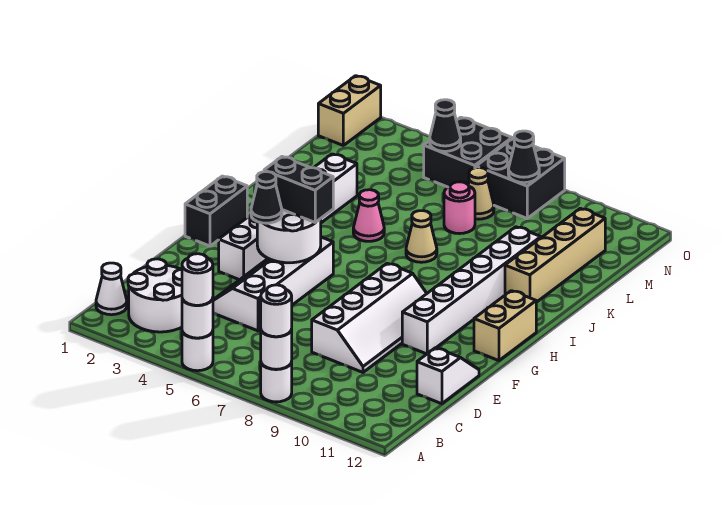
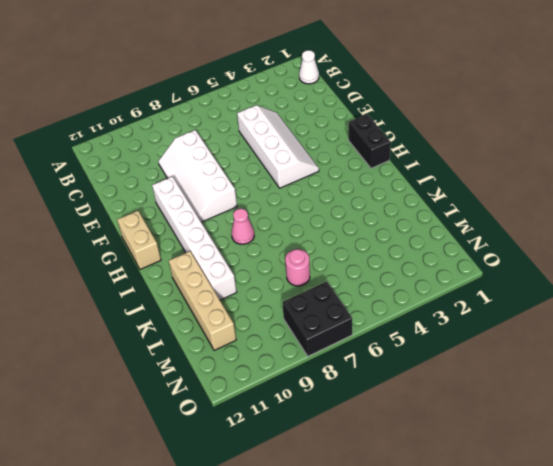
pink cone I8 level 1 -> pink cone J5 level 1
none -> white round brick A5 level 1
none -> white round brick A8 level 1
none -> white round brick B2:C3 level 1

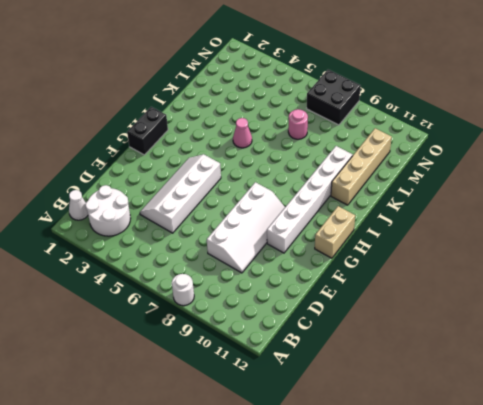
none -> white round brick A5 level 1
none -> white slope D12:E12 level 1 top D
none -> white brick F3:K3 level 1

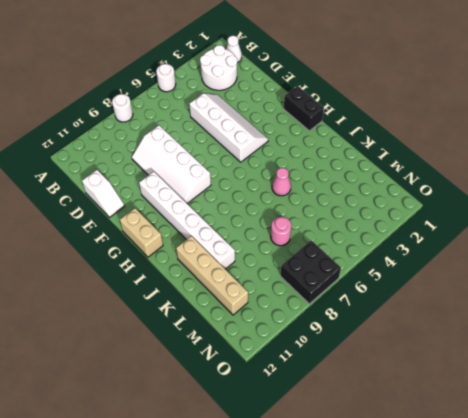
none -> white brick F3:K3 level 1
none -> tan cone J7 level 1
none -> tan cone M7 level 1

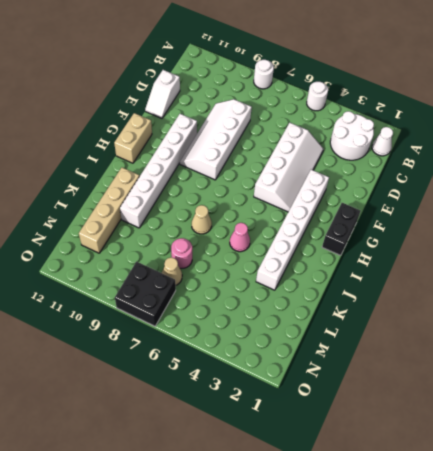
none -> tan brick N1:O1 level 1
none -> black brick N5:O6 level 1
none -> white round brick A5 level 2

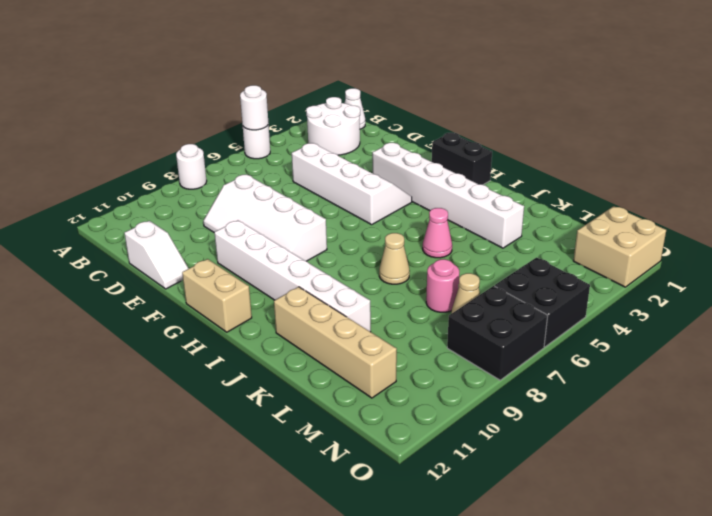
tan brick N1:O2 level 1 -> tan brick N1:O1 level 1
none -> white round brick A8 level 2
none -> white round brick F4:G5 level 2
none -> black cone N5 level 2

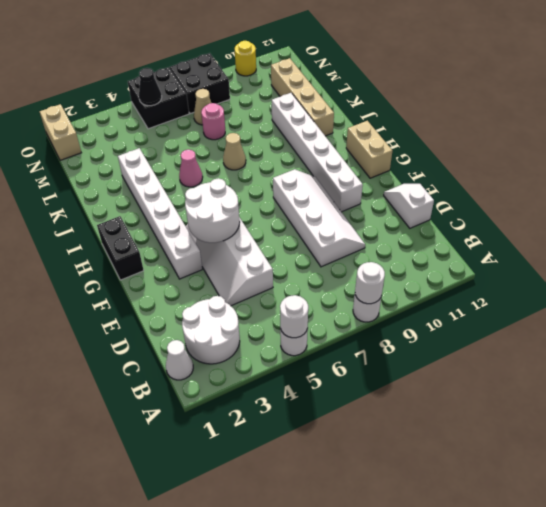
yellow round brick O10 level 1 -> none
none -> black cone N8 level 2
none -> white round brick A5 level 3
none -> white round brick A8 level 3

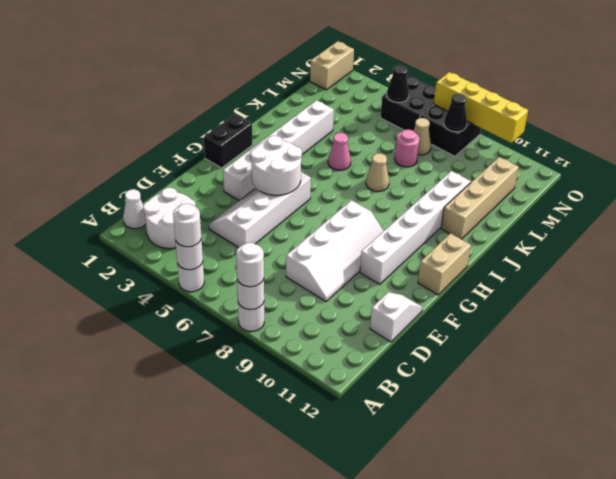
yellow brick O7:O10 level 2 -> none
none -> black cone F4 level 3
none -> black brick G4:G5 level 3

